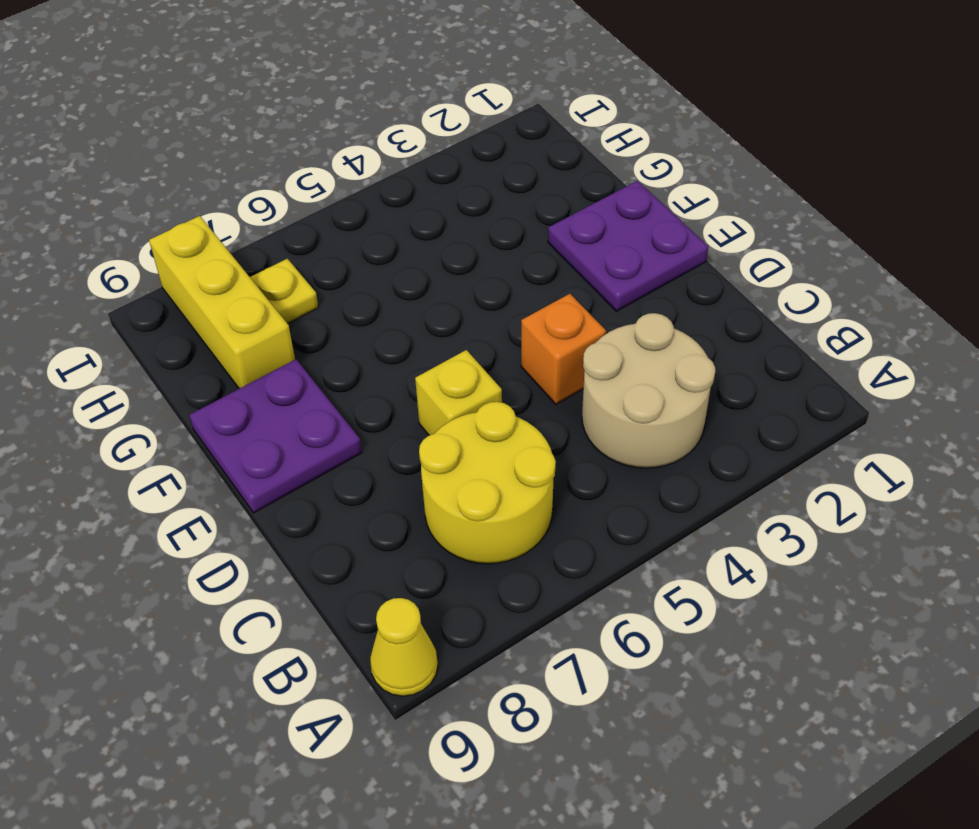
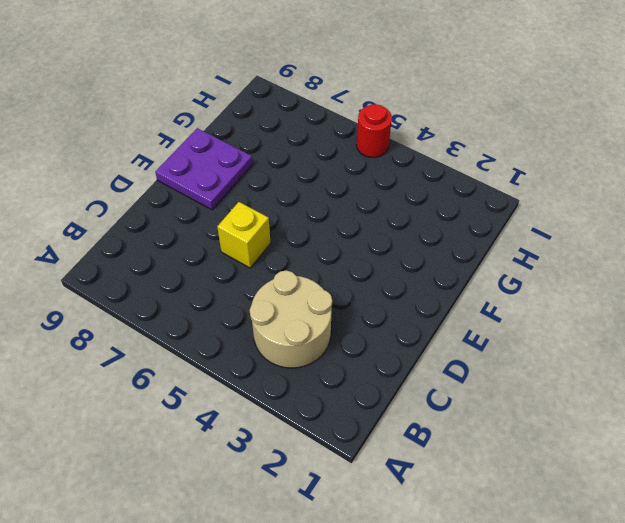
red round brick I5 level 1 -> none
none -> yellow cone A9 level 1
none -> yellow round brick B6:C7 level 1

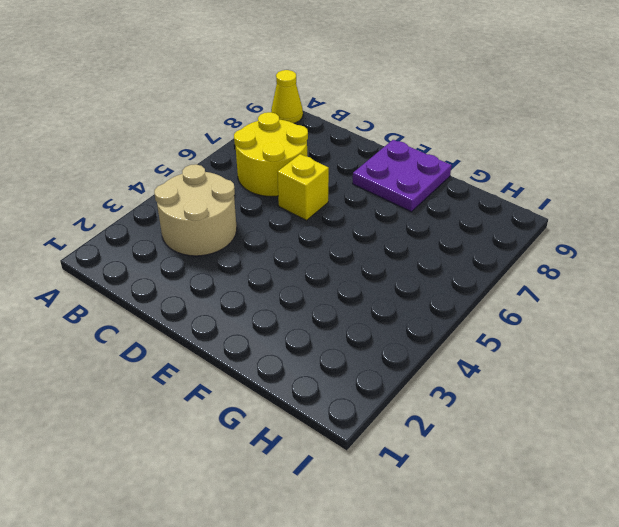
none -> orange brick D4 level 1
none -> purple plate E1:F2 level 1

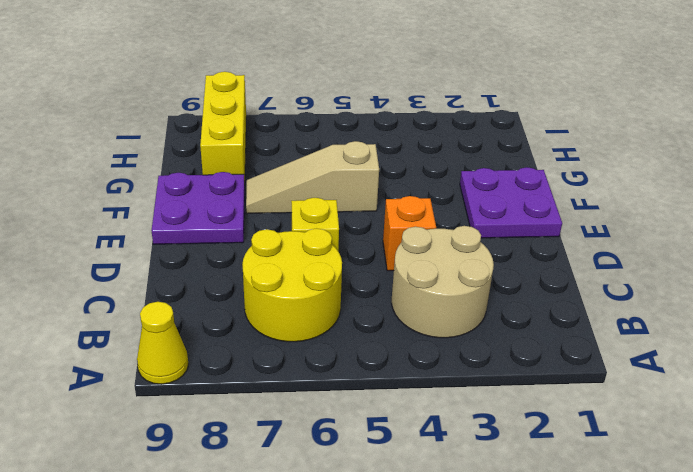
tan slope F5:F7 level 1 top 5 -> none
none -> yellow plate H7 level 1

